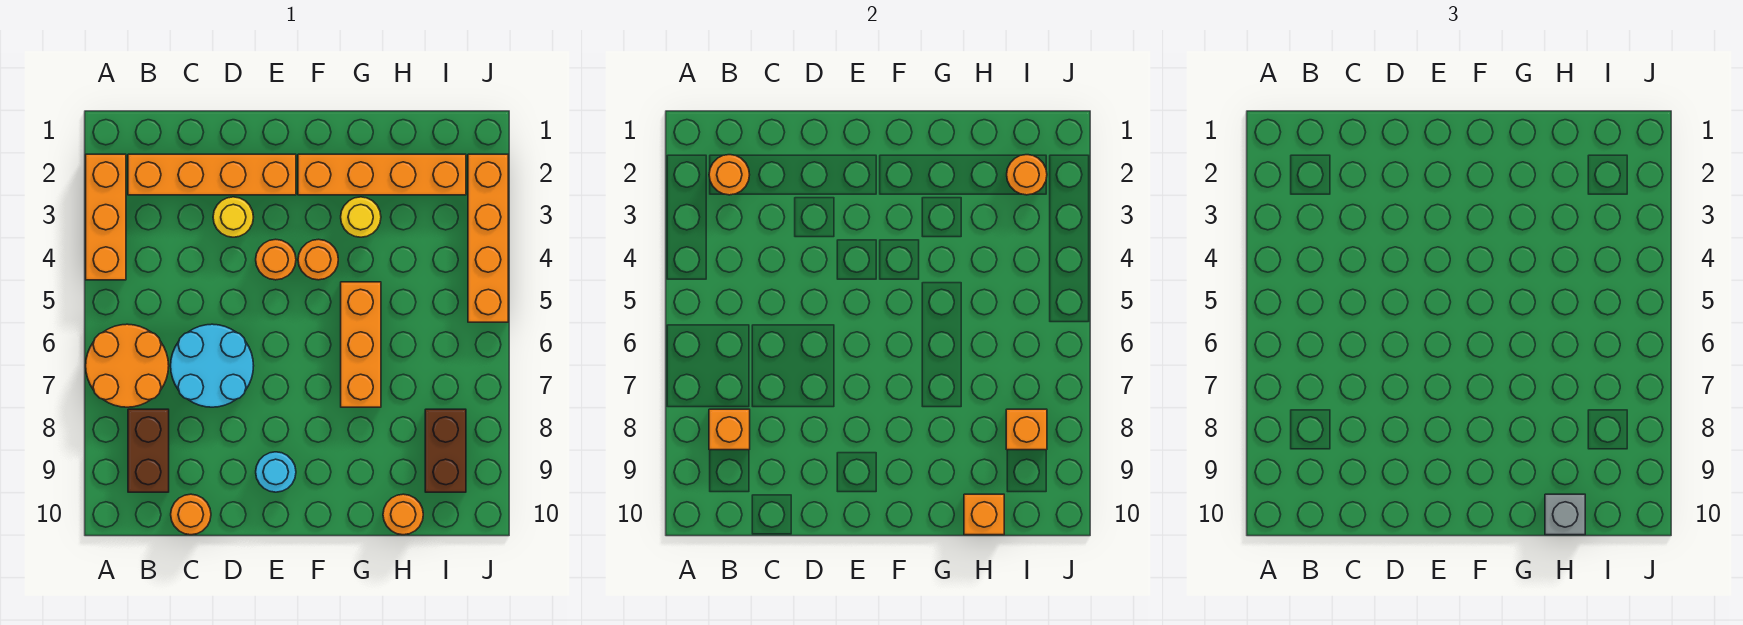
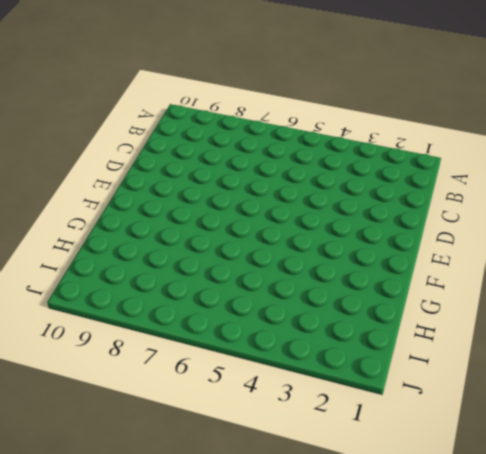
none -> orange brick A2:A4 level 1
none -> orange round brick A6:B7 level 1
none -> orange brick B2:E2 level 1

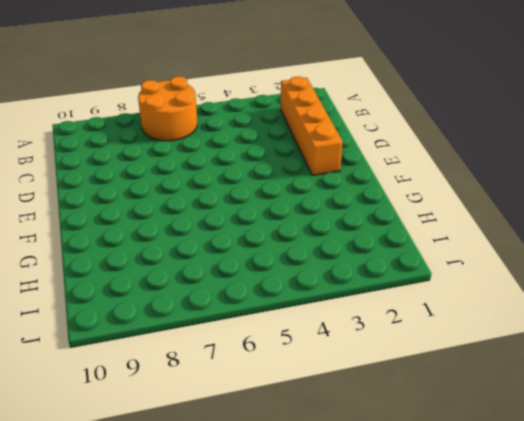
none -> orange brick A2:A4 level 1
none -> brown brick B8:B9 level 1
none -> cyan round brick C6:D7 level 1

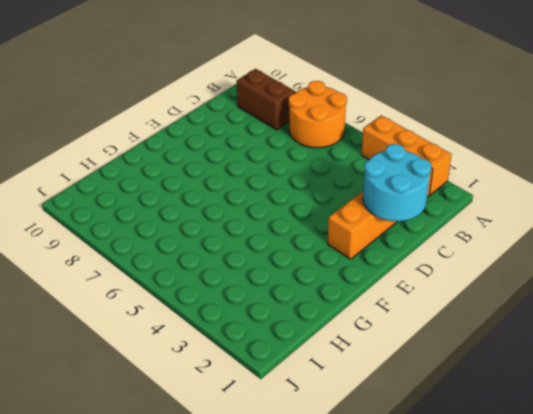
cyan round brick C1:D2 level 2 -> cyan round brick C6:D7 level 1
none -> orange round brick C10 level 1
none -> yellow round brick D3 level 1
none -> orange round brick E4 level 1

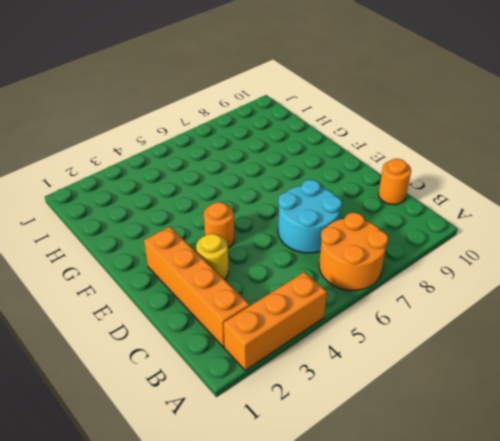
none -> brown brick B8:B9 level 1
none -> cyan round brick E9 level 1
none -> orange brick F2:I2 level 1

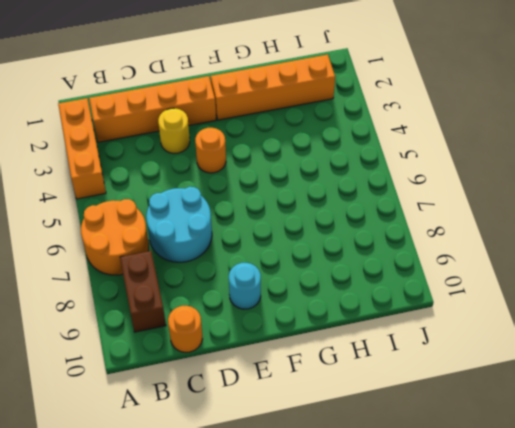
none -> orange round brick F4 level 1
none -> yellow round brick G3 level 1
none -> orange brick G5:G7 level 1

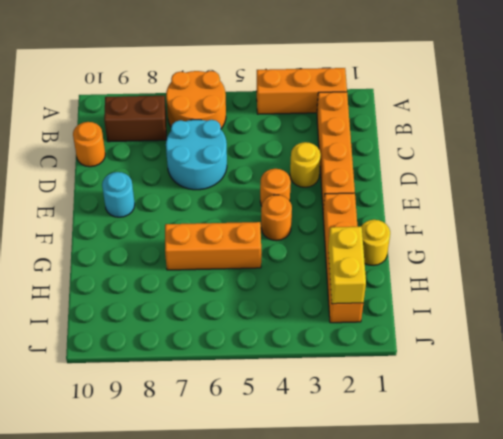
yellow round brick G1 level 1 -> yellow round brick G3 level 1
yellow brick H2:I2 level 2 -> orange round brick I2 level 2
none -> orange round brick H10 level 1
none -> brown brick I8:I9 level 1
none -> orange brick J2:J5 level 1

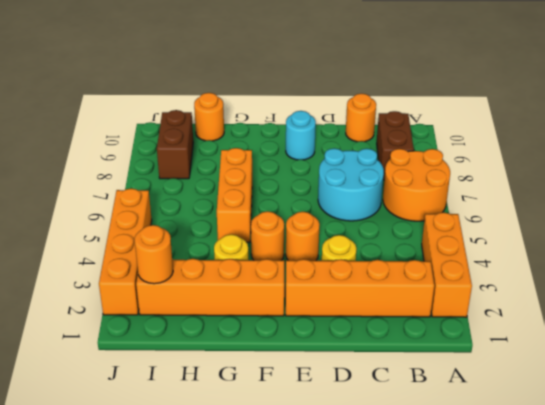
none -> orange round brick B2 level 2
none -> orange brick B8 level 2
none -> orange brick H10 level 2

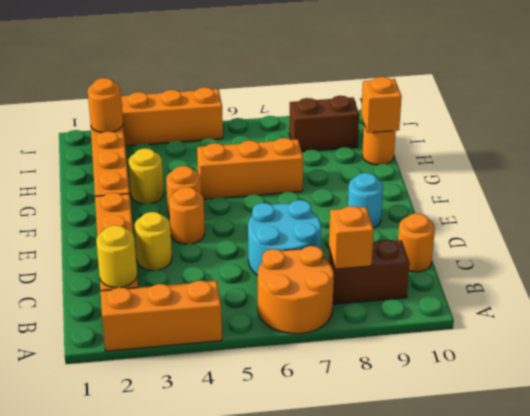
yellow round brick B2 level 2 -> orange round brick B2 level 2
none -> orange brick I8 level 2
none -> grey brick H10 level 3

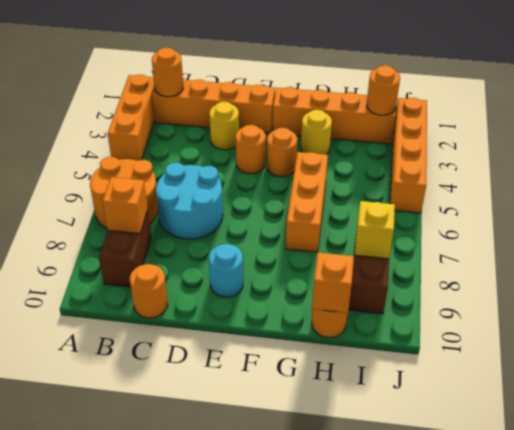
yellow brick I8 level 2 -> orange brick I8 level 2
none -> grey brick H10 level 3

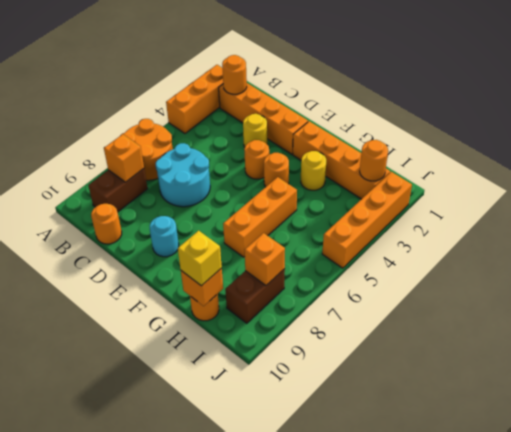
yellow brick H10 level 3 -> grey brick H10 level 3

